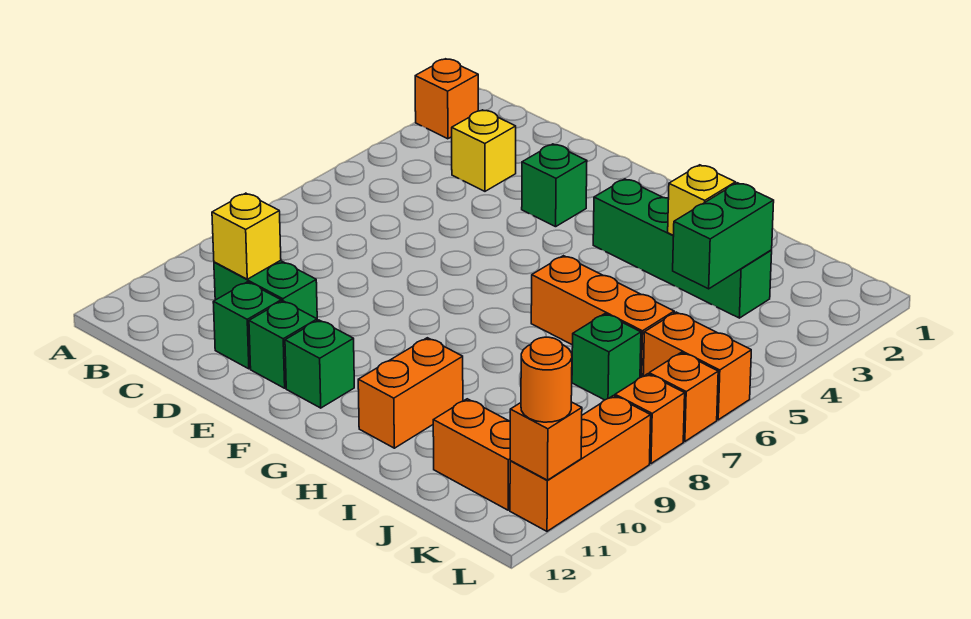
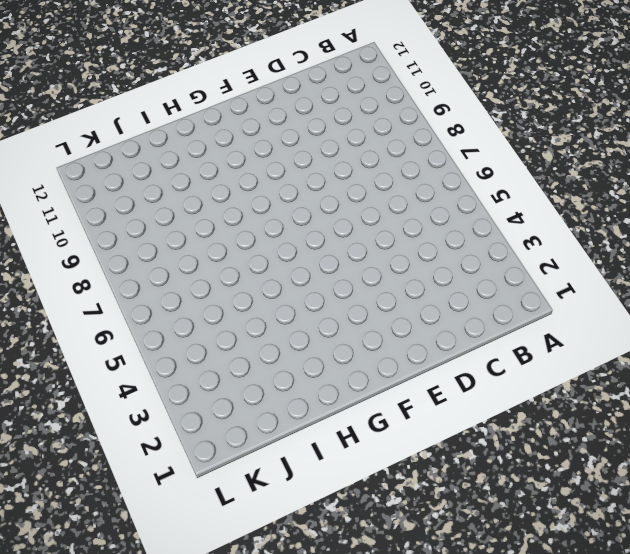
none -> orange brick A2 level 1
none -> yellow brick C3 level 1
none -> green brick C10:D10 level 1

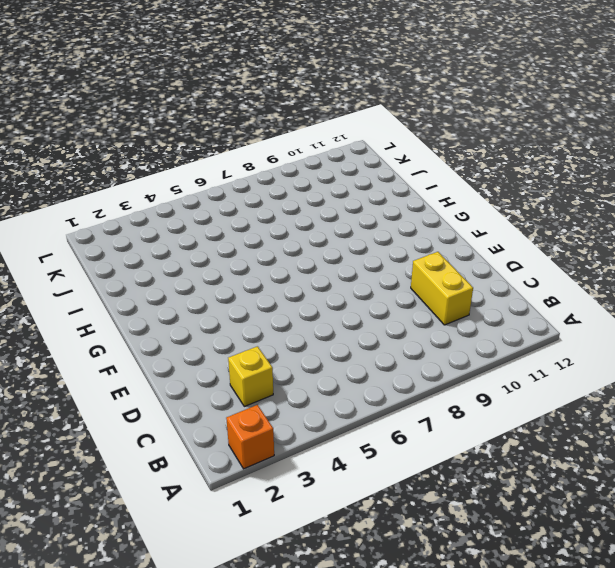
yellow brick C10:D10 level 1 -> green brick C10:D10 level 1
none -> green brick D11 level 1
none -> green brick E3 level 1
none -> green brick E11 level 1

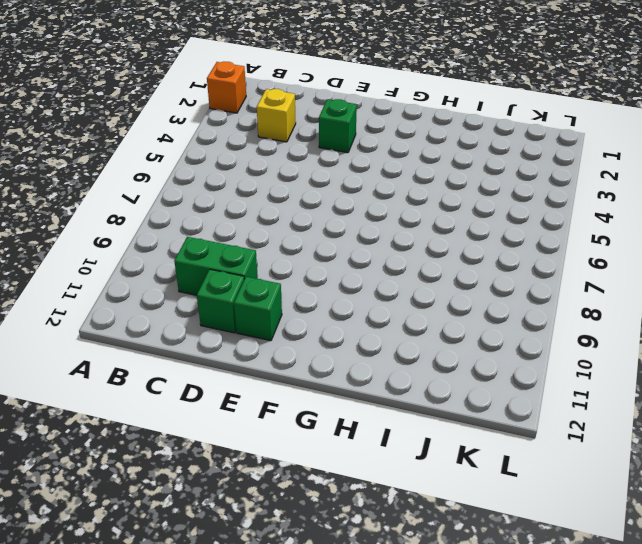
none -> green brick F11 level 1
none -> green brick G3:J3 level 1
none -> orange brick H6:J6 level 1

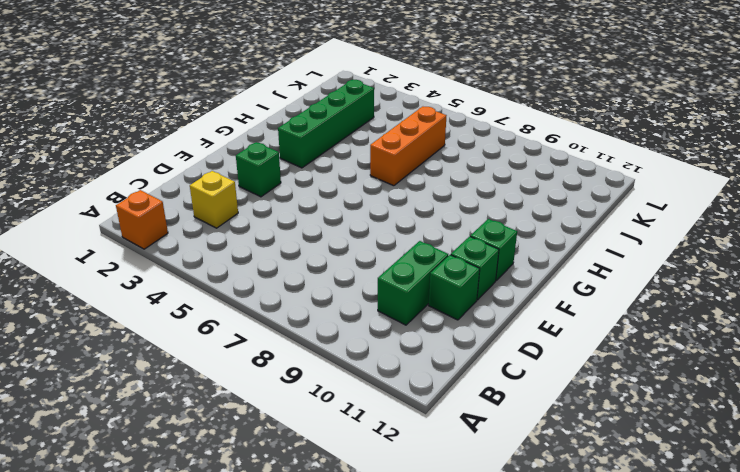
none -> orange brick H10:H11 level 1
none -> green brick J7 level 1
none -> orange brick J11:K11 level 1

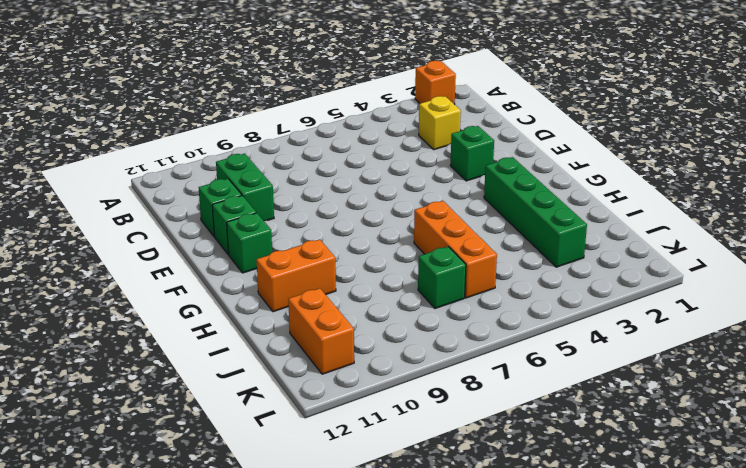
none -> orange brick K6:L6 level 1
none -> orange brick L7 level 1
none -> orange brick L8 level 1

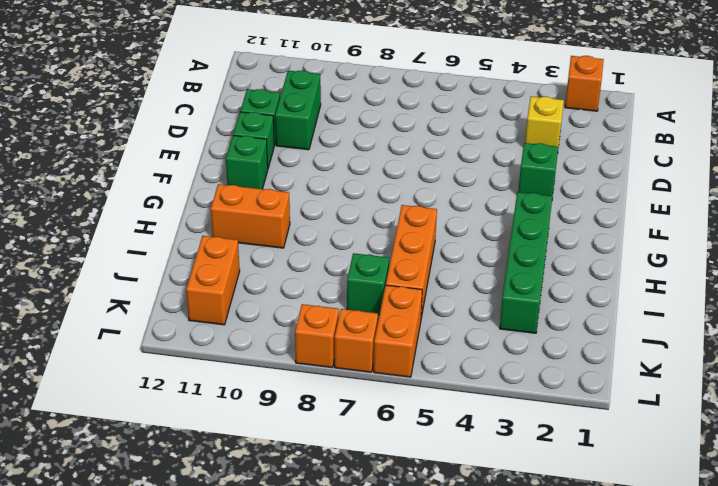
none -> orange brick L9:L11 level 1
none -> yellow brick C10 level 2
none -> yellow brick I3 level 2

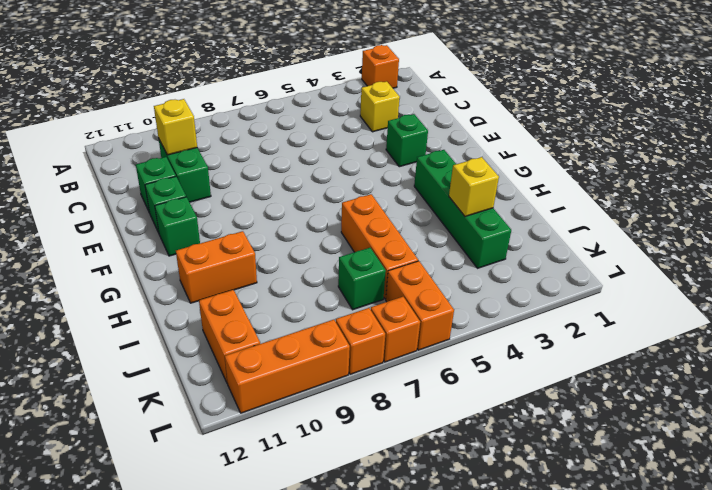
none -> green brick J3:J4 level 2
none -> orange brick L11 level 2
none -> orange round brick L11 level 3

